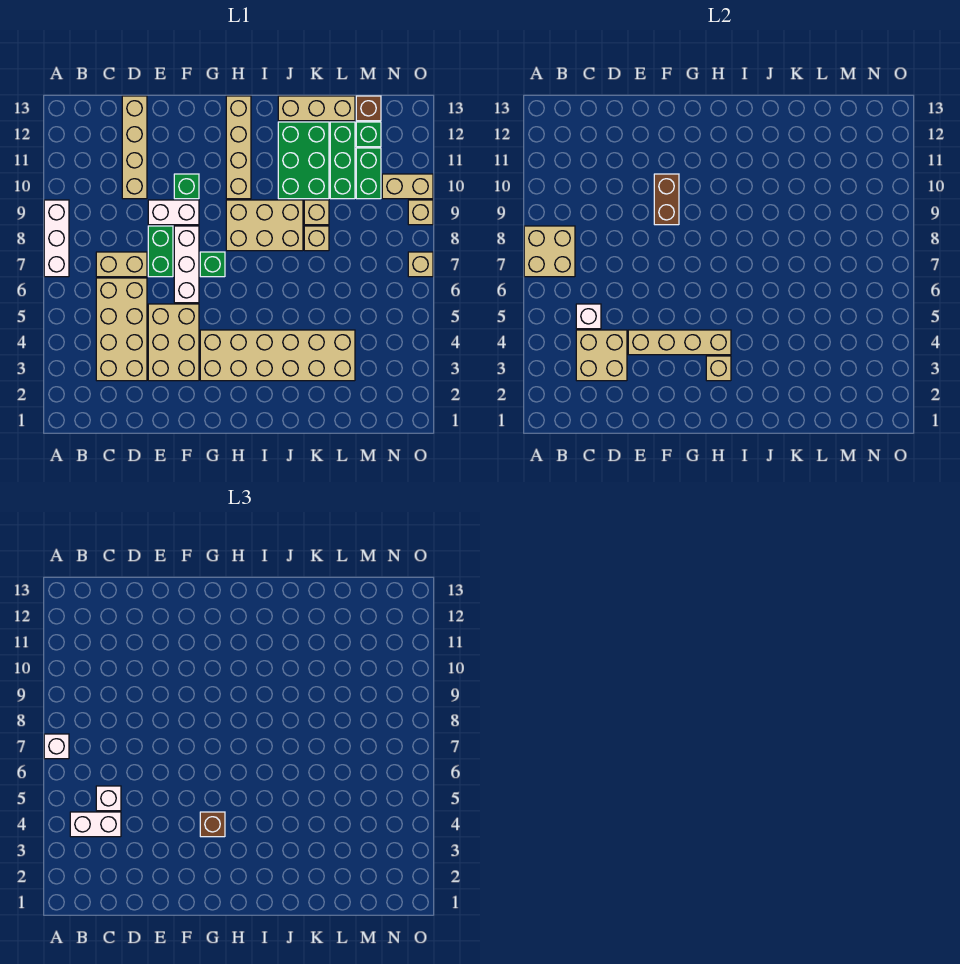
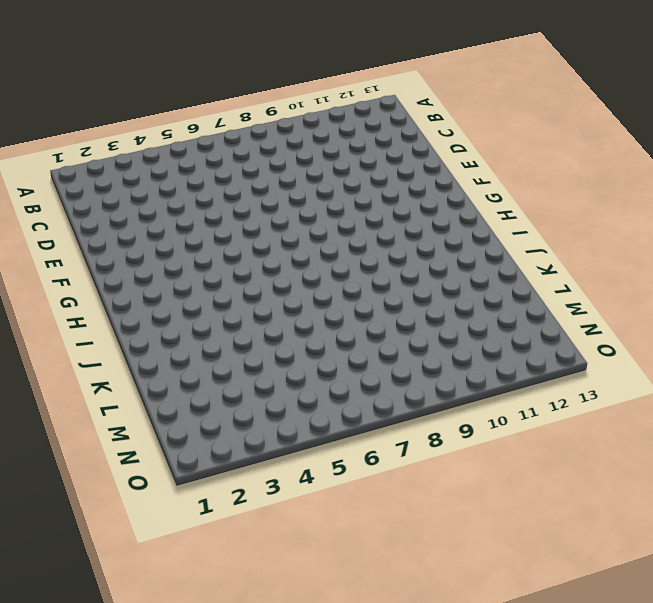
none -> white brick A7:A9 level 1
none -> tan brick C3:D6 level 1
none -> tan brick C7:D7 level 1
none -> tan brick D10:D13 level 1

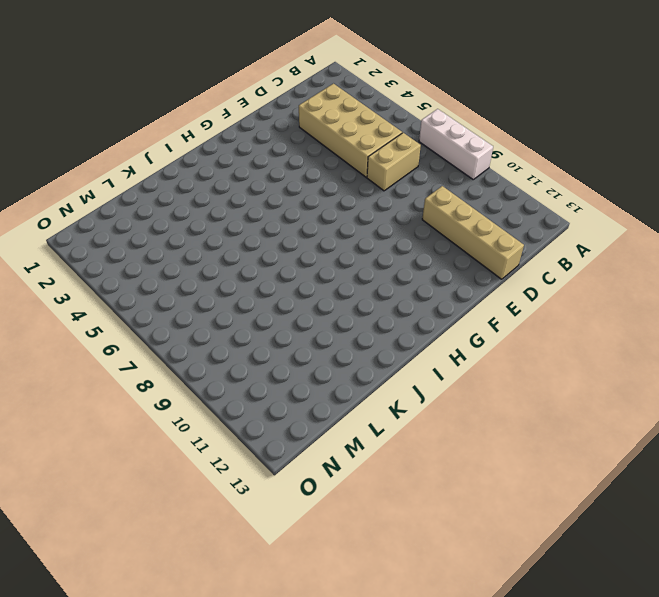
none -> tan brick E3:F5 level 1
none -> green brick E7:E8 level 1
none -> white brick E9:F9 level 1
none -> white brick F6:F8 level 1

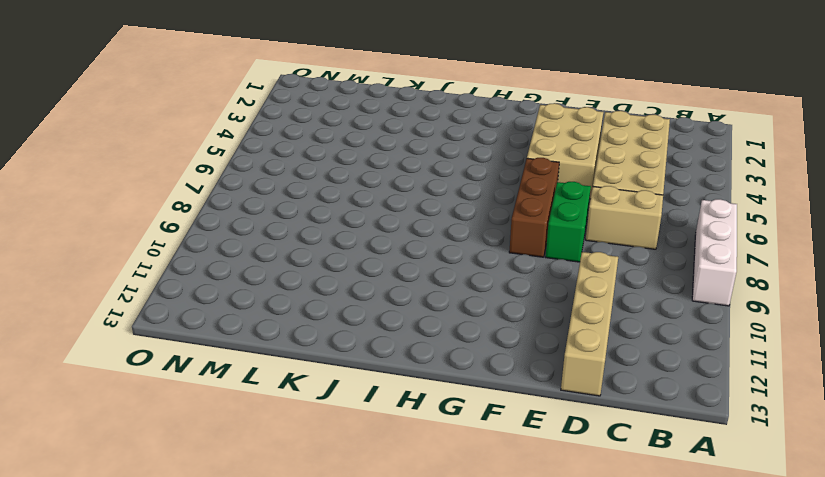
brown brick F6:F8 level 1 -> white brick F6:F8 level 1
none -> white brick E9:F9 level 1
none -> green brick F10 level 1
none -> tan brick G3:L4 level 1
none -> green brick G7 level 1

